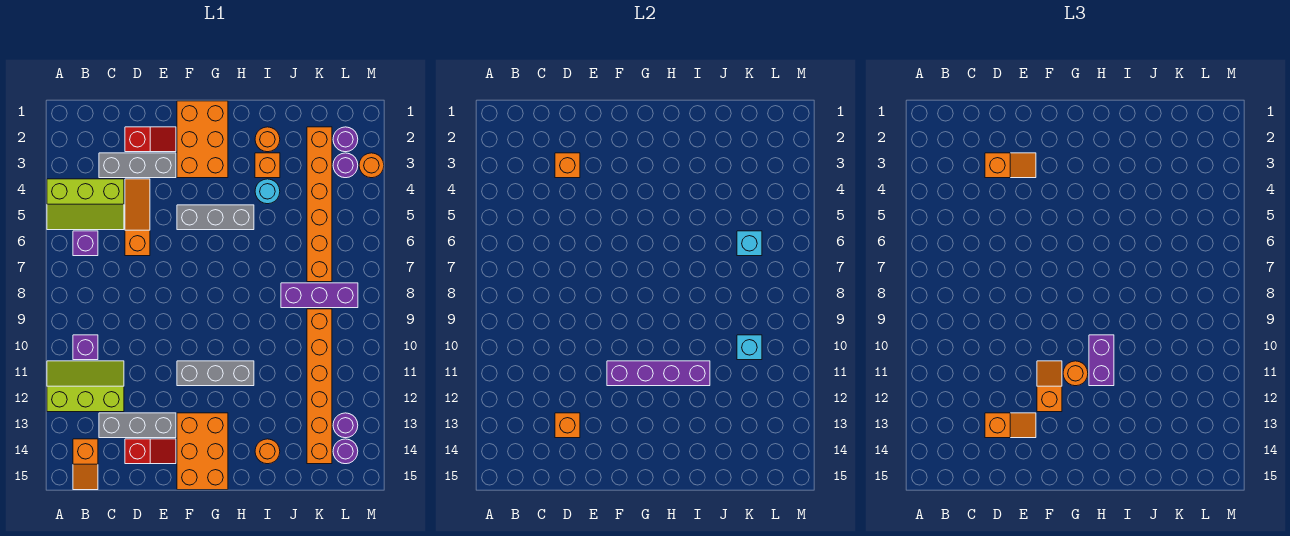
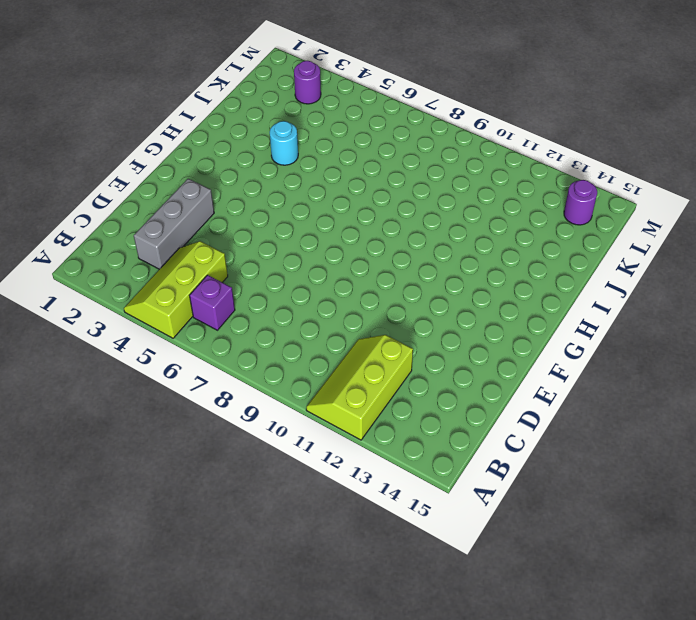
lime slope A4:C5 level 1 top 5 -> lime slope A4:C5 level 1 top 4
none -> purple brick B10 level 1
none -> orange slope B14:B15 level 1 top 14
none -> grey brick C13:E13 level 1
none -> red slope D2:E2 level 1 top D

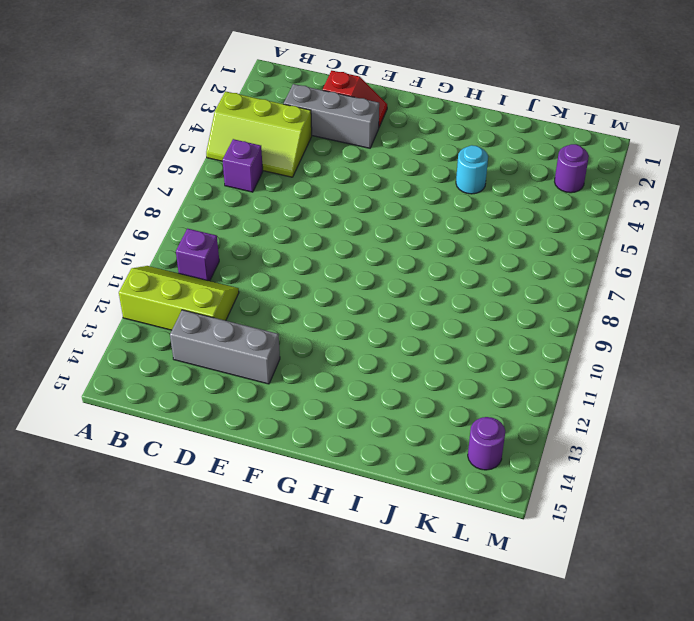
none -> orange slope B14:B15 level 1 top 14
none -> orange slope D4:D6 level 1 top 6
none -> red slope D14:E14 level 1 top D
none -> orange brick F1:G3 level 1

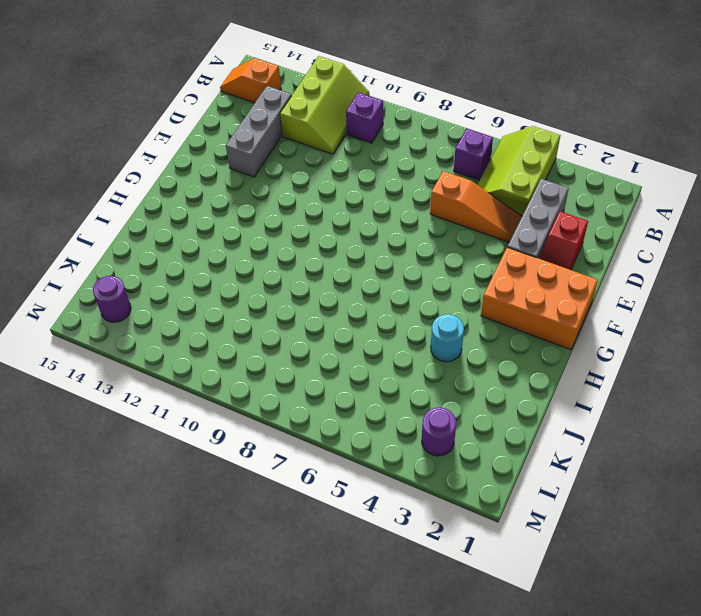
none -> red slope D14:E14 level 1 top D
none -> grey brick F5:H5 level 1
none -> grey brick F11:H11 level 1
none -> orange brick F13:G15 level 1

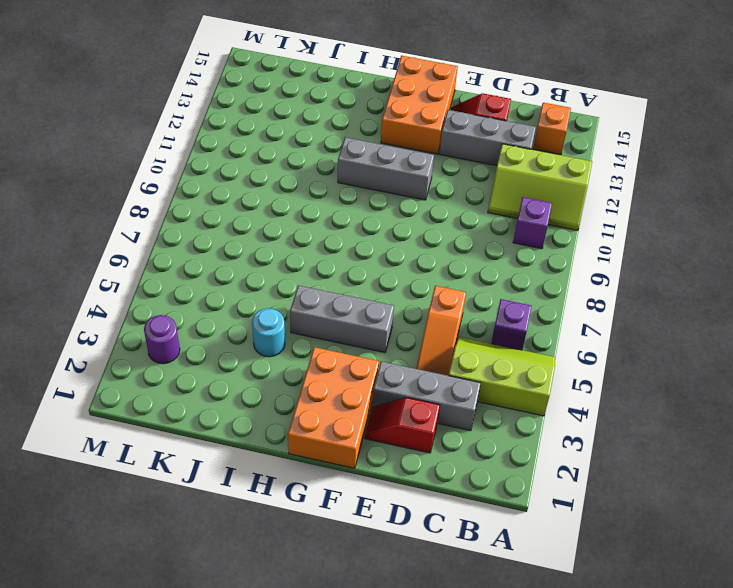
none -> orange round brick I2 level 1
none -> orange brick I3 level 1
none -> orange round brick I14 level 1
none -> purple brick J8:L8 level 1

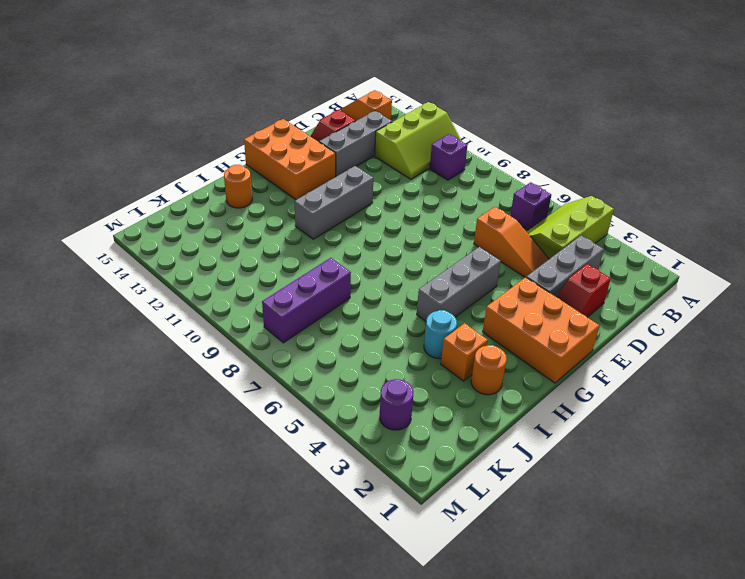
none -> orange brick K2:K7 level 1
none -> orange brick K9:K14 level 1
none -> purple round brick L2 level 1
none -> purple round brick L13 level 1

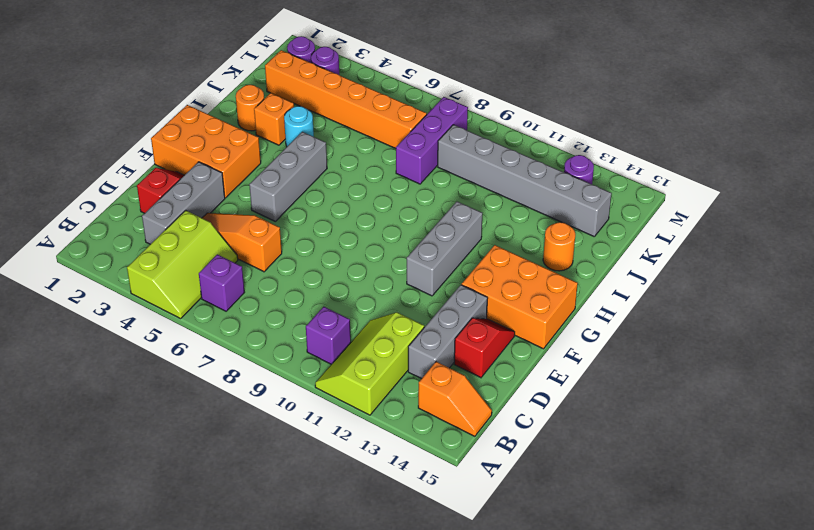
grey brick K9:K14 level 1 -> orange brick K9:K14 level 1
none -> purple round brick L14 level 1
none -> orange round brick M3 level 1
none -> orange brick D3 level 2
none -> orange brick D13 level 2

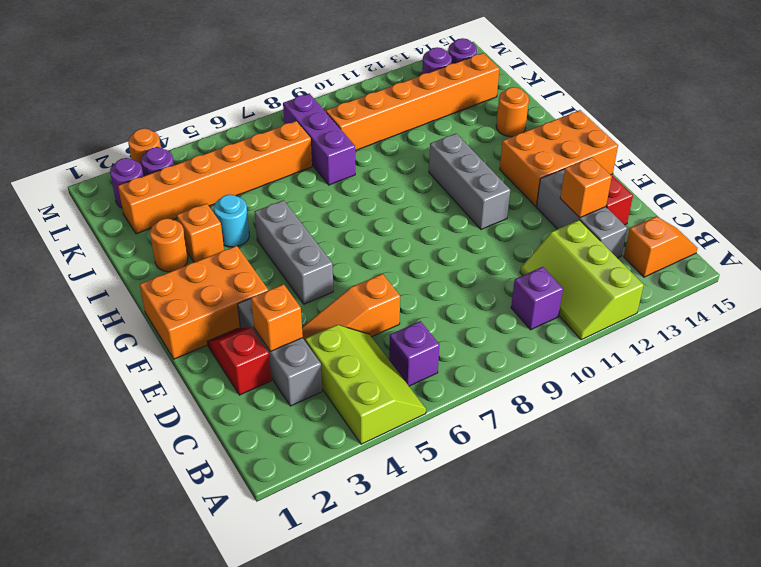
none -> purple brick F11:I11 level 2
none -> cyan brick K6 level 2
none -> cyan brick K10 level 2
none -> orange slope D3:E3 level 3 top D

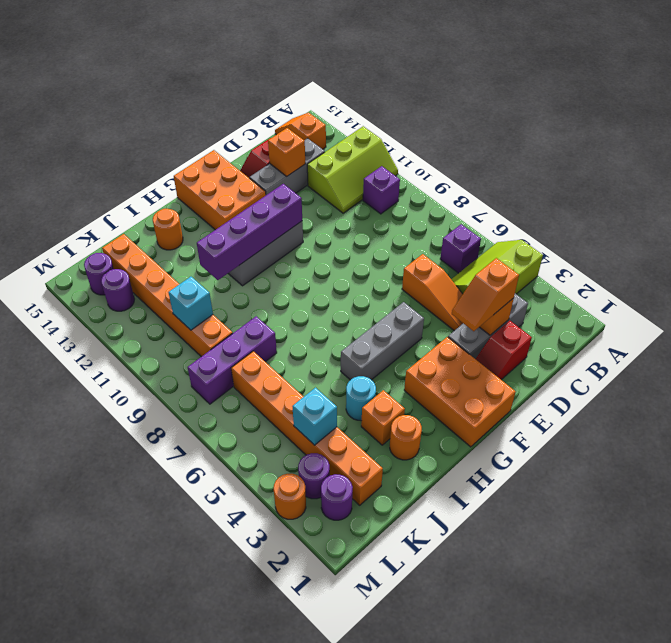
cyan brick K4 level 2 -> cyan brick K6 level 2
none -> orange slope D13:E13 level 3 top D
none -> orange slope F11:F12 level 3 top 12
none -> orange round brick G11 level 3
none -> purple brick H10:H11 level 3

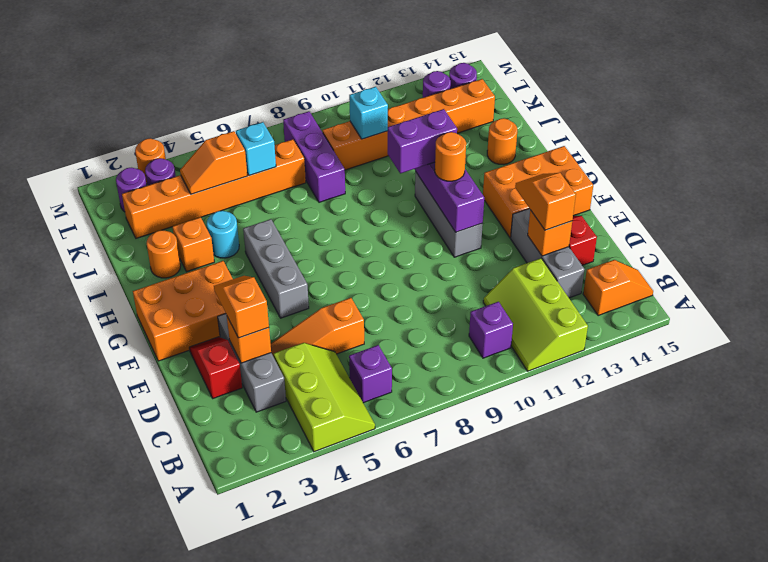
orange slope K4:K5 level 2 top 5 -> orange slope F11:F12 level 3 top 12

